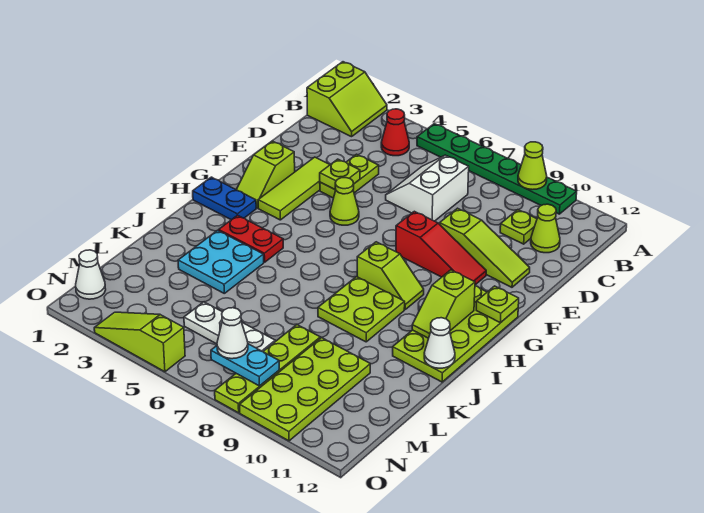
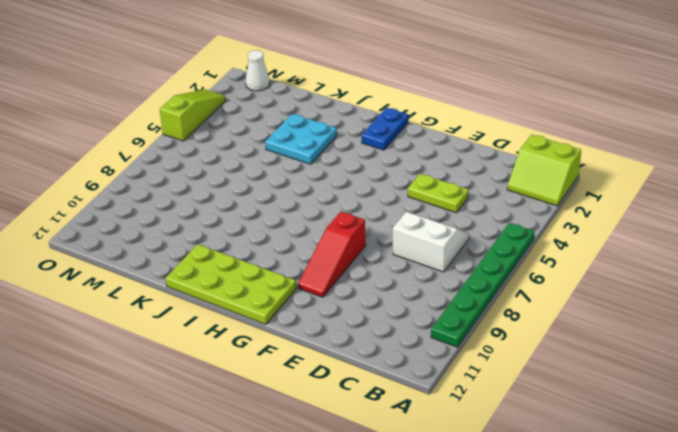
none -> red cone B4 level 1
none -> lime plate C10 level 1
none -> lime cone C11 level 1
none -> lime tile E3:G3 level 1

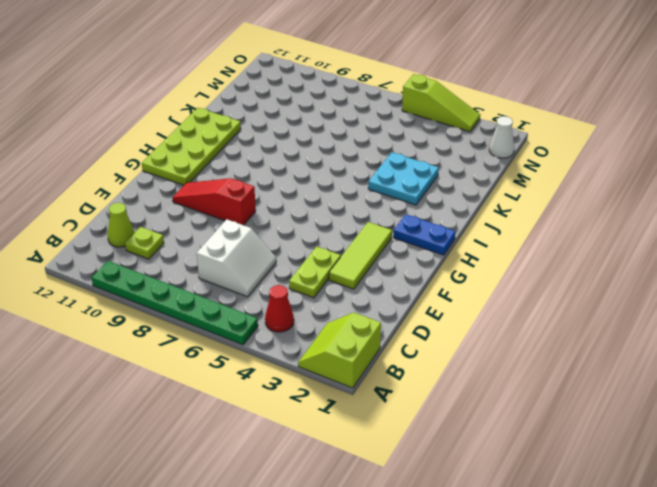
none -> lime slope E9:E11 level 1 top 9
none -> lime slope F2:G2 level 1 top F
none -> lime cone F5 level 1
none -> lime slope H8:H9 level 1 top 8

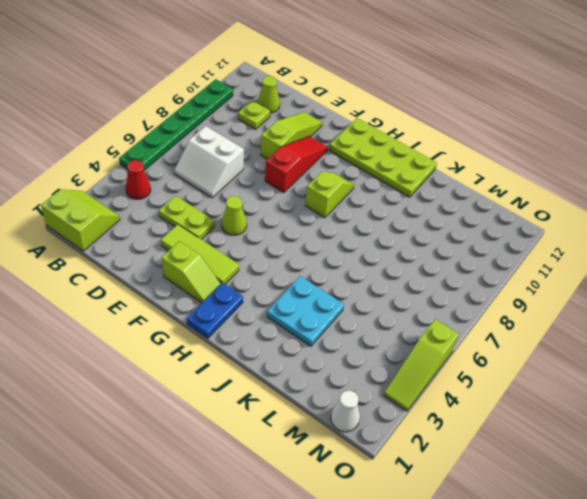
none -> red plate I3:I4 level 1
none -> lime plate I8:J9 level 1
none -> lime plate L8:O8 level 1
none -> lime plate L9:O10 level 1

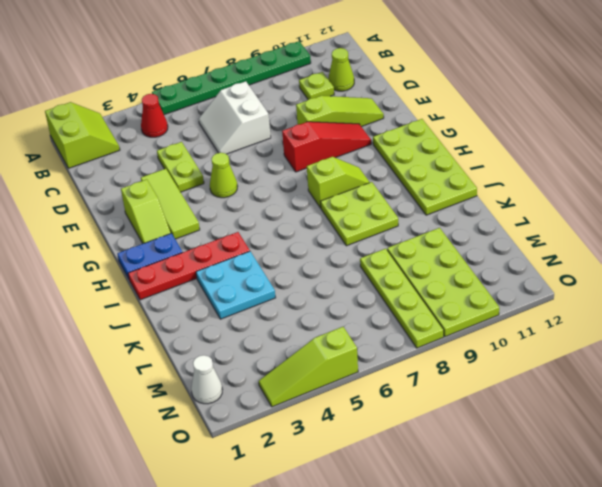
red plate I1:I4 level 1 -> red plate I3:I4 level 1
none -> white plate M5:M7 level 1
none -> lime cone A9 level 2
none -> lime plate E4 level 2
none -> lime plate G12 level 2

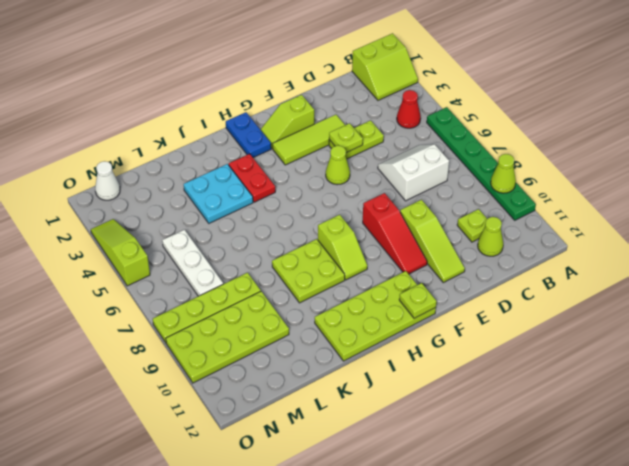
none -> lime slope H11:I11 level 2 top H
none -> white cone J12 level 2
none -> cyan plate N7:N8 level 2
none -> white cone N7 level 3

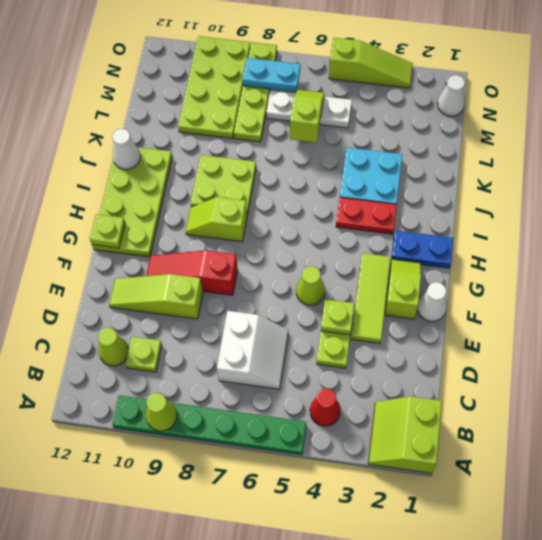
white cone F1 level 1 -> white cone N7 level 3
lime slope L6:M6 level 2 top L -> lime slope H11:I11 level 2 top H

